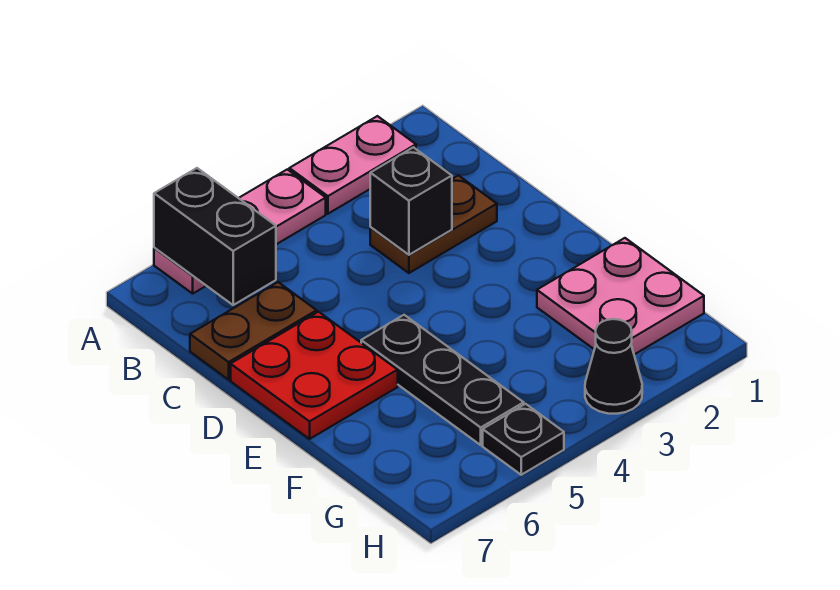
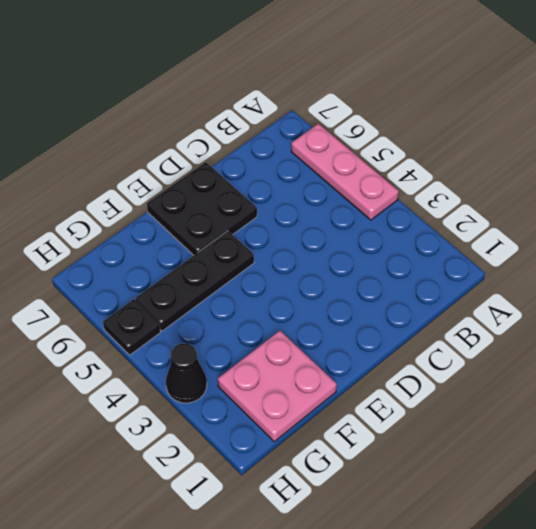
black plate D6:E7 level 1 -> red plate D6:E7 level 1
none -> pink plate A2:A3 level 1
none -> brown plate C2:C3 level 1

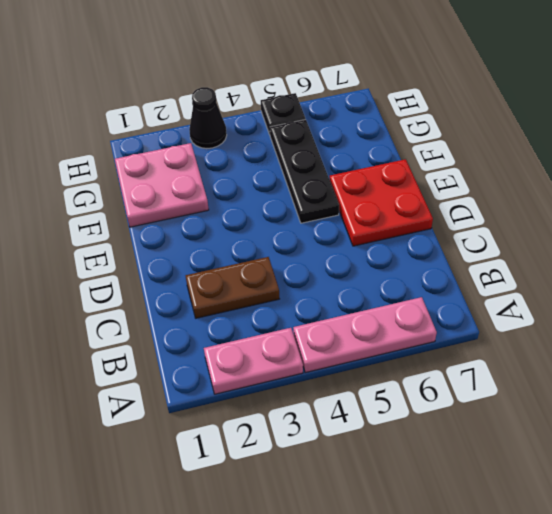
none -> brown plate C6:C7 level 1
none -> black brick A6:B6 level 2

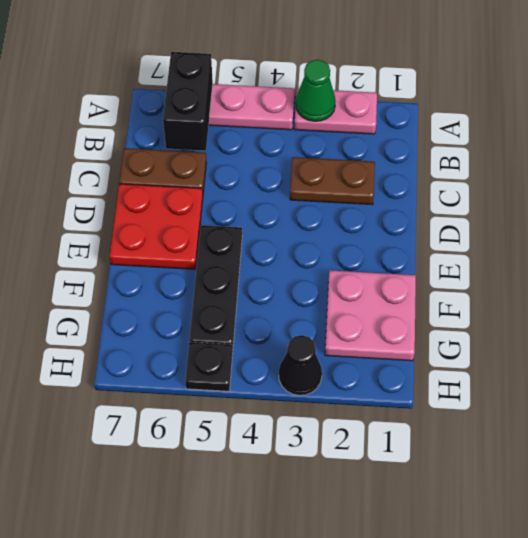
green cone A3 level 2 -> none
none -> black brick C3 level 2

